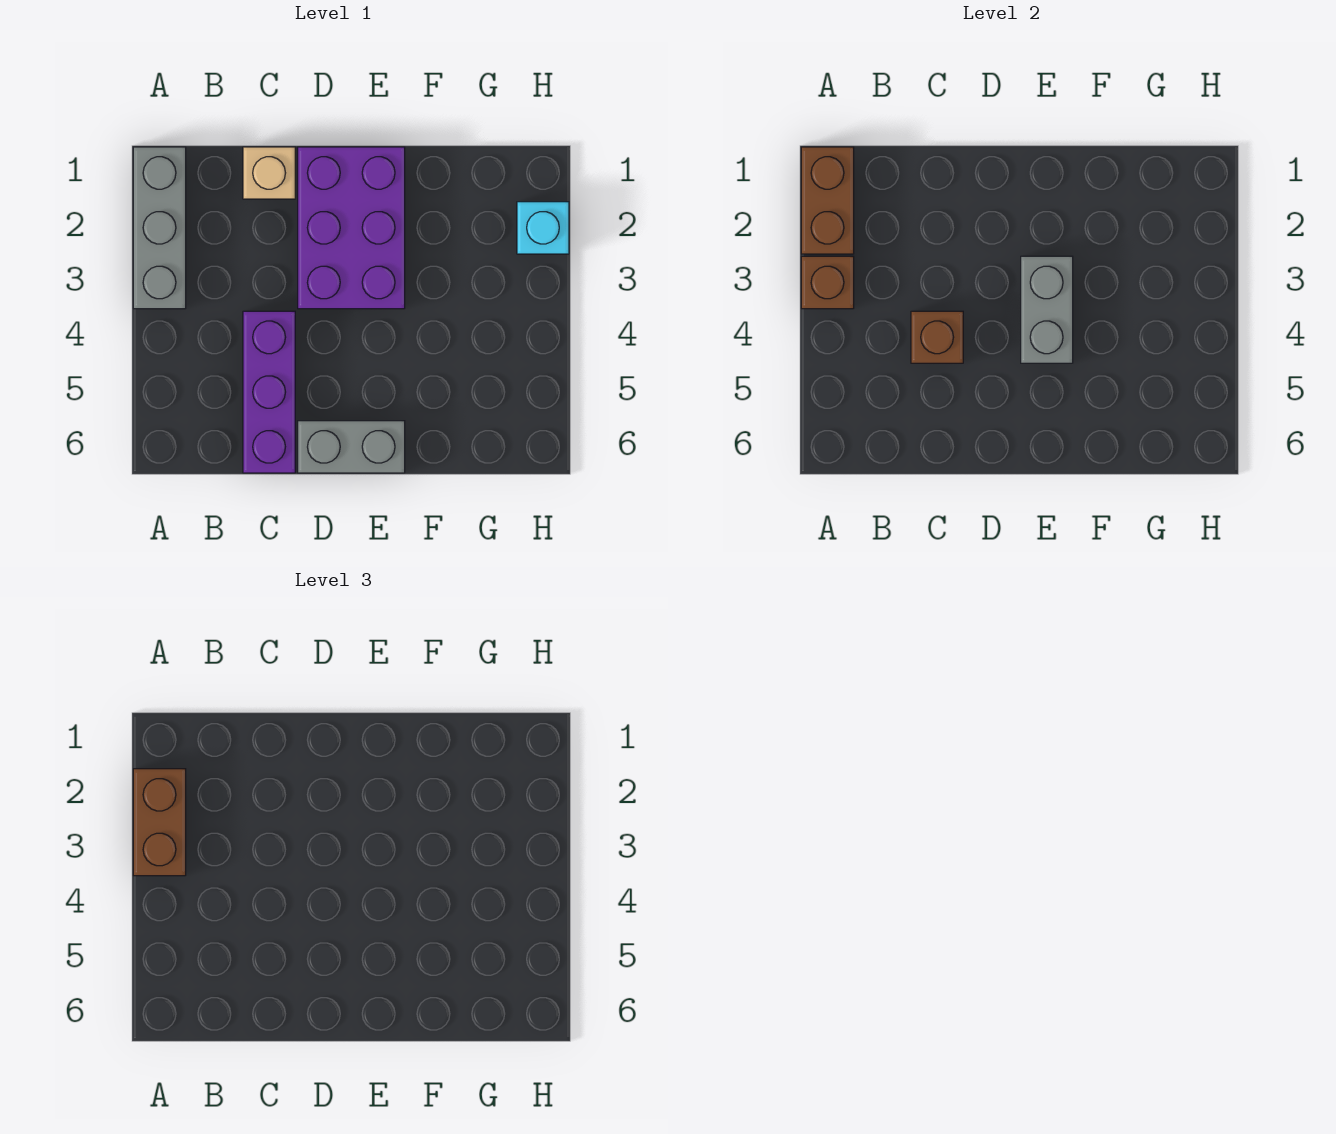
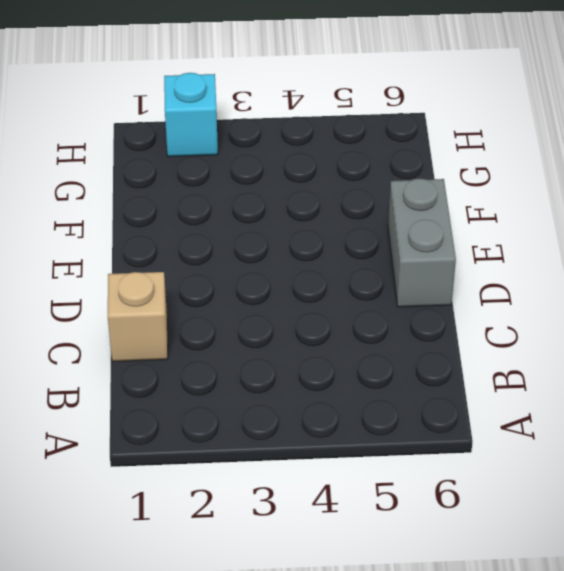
none -> grey brick A1:A3 level 1
none -> purple brick C4:C6 level 1

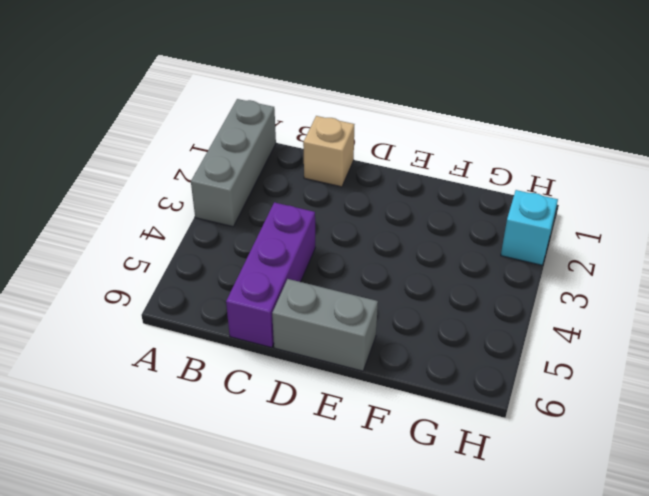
none -> purple brick D1:E3 level 1
none -> brown brick A1:A2 level 2

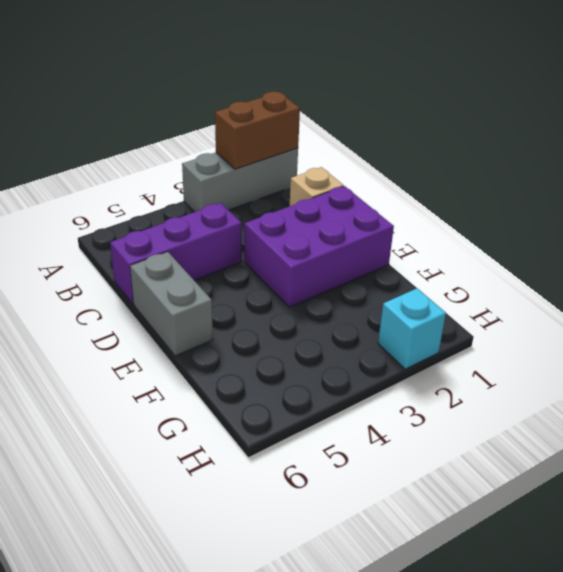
none -> brown brick A3 level 2
none -> brown brick C4 level 2

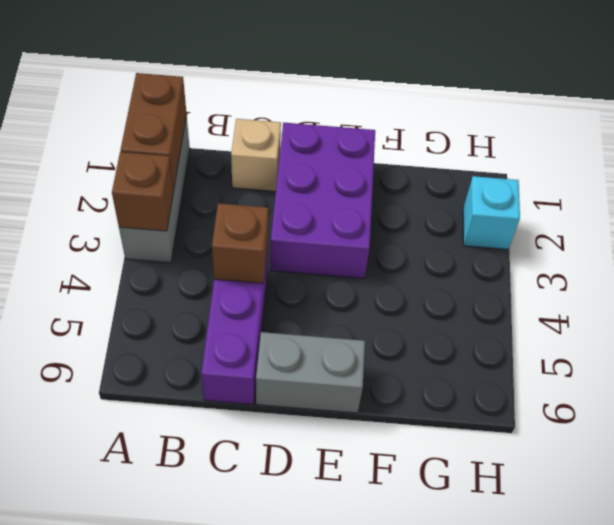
none -> grey brick E3:E4 level 2
none -> brown brick A2:A3 level 3

